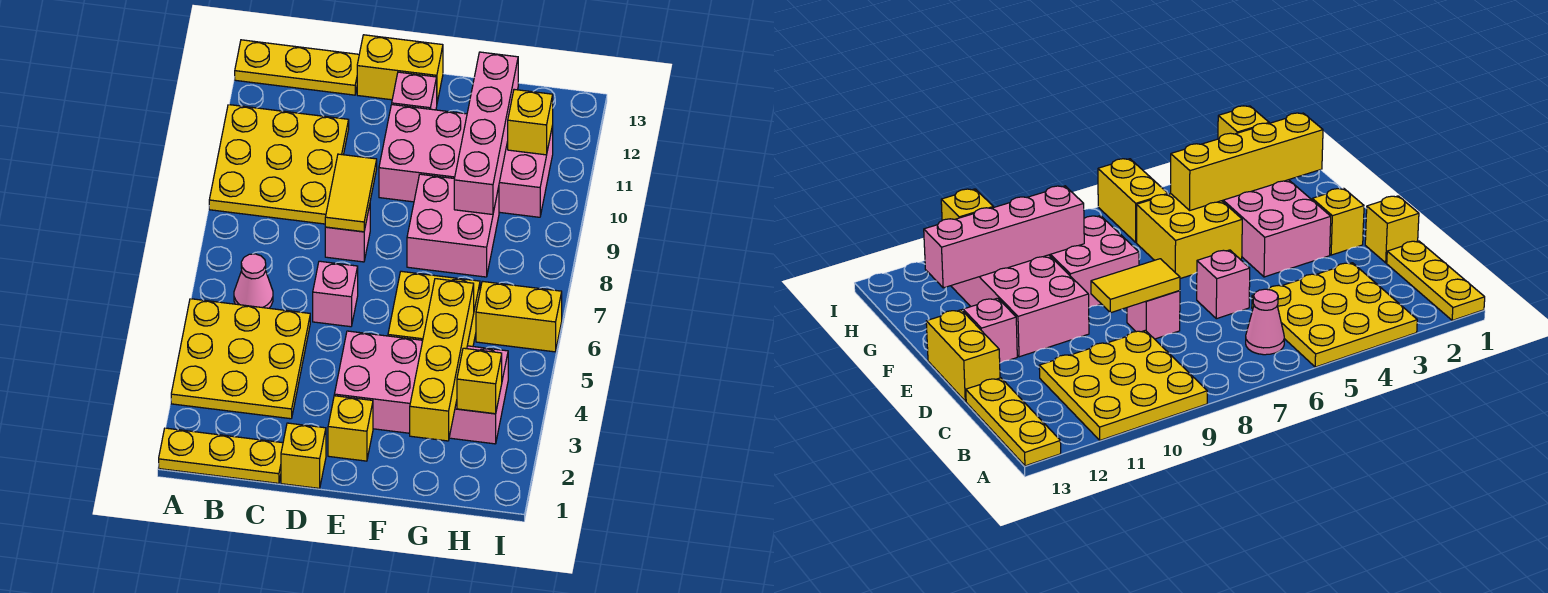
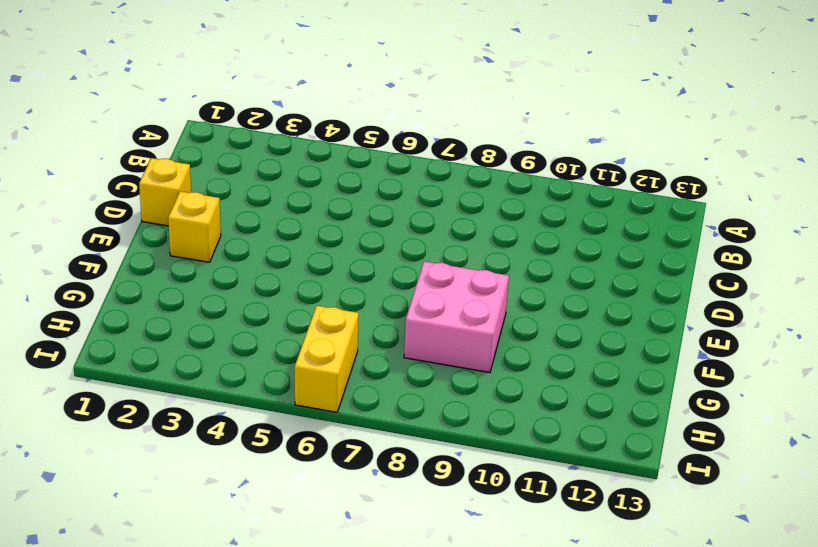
none -> yellow plate A1:C1 level 1
none -> yellow plate A3:C5 level 1
none -> yellow plate A9:C11 level 1

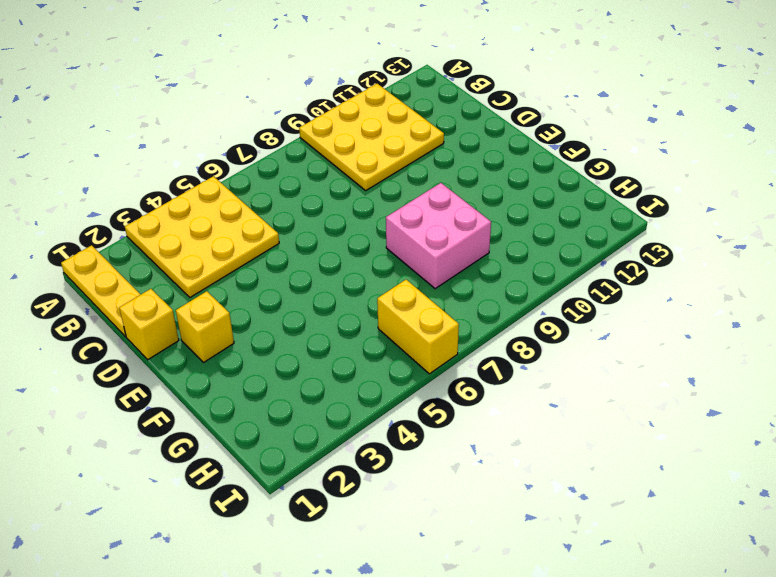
none -> yellow plate A13:C13 level 1
none -> pink cone B6 level 1
none -> pink brick D6 level 1

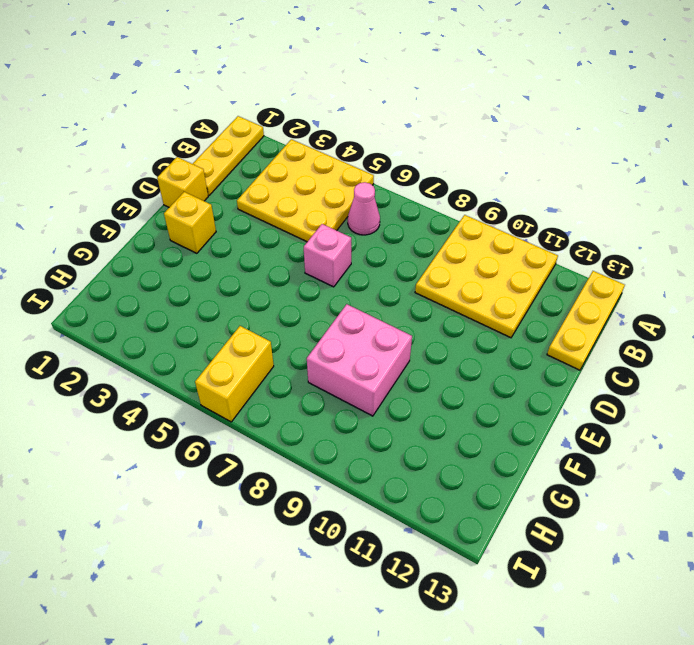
none -> pink brick D8 level 1
none -> yellow brick D13:E13 level 1
none -> pink brick E3:H4 level 1

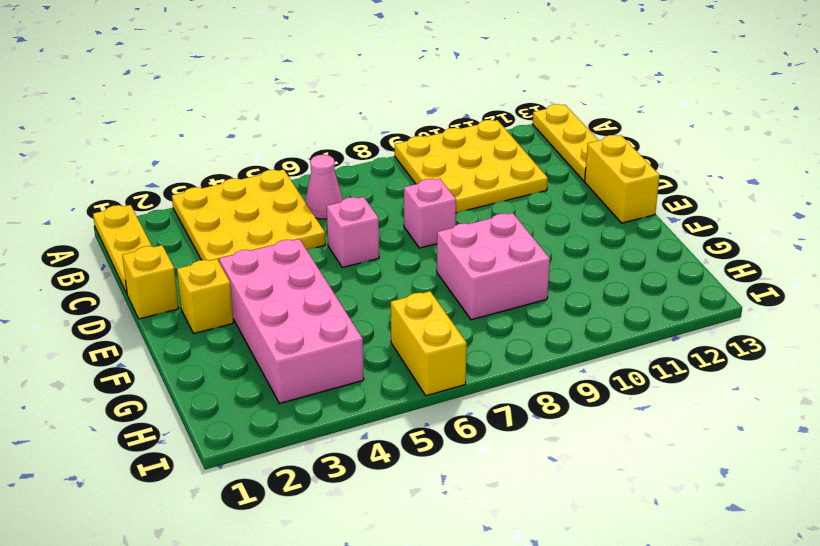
none -> pink brick E10:H11 level 1
none -> pink brick E12 level 1
none -> yellow brick F5:G6 level 1

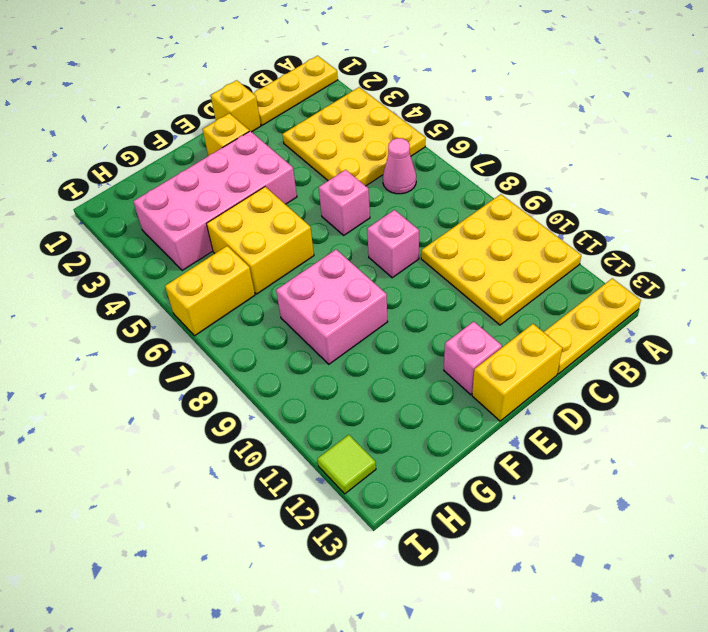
lime tile I12 level 1 -> none
none -> pink brick E10:H11 level 1
none -> yellow tile D8:D9 level 2
none -> yellow brick G2:G5 level 2

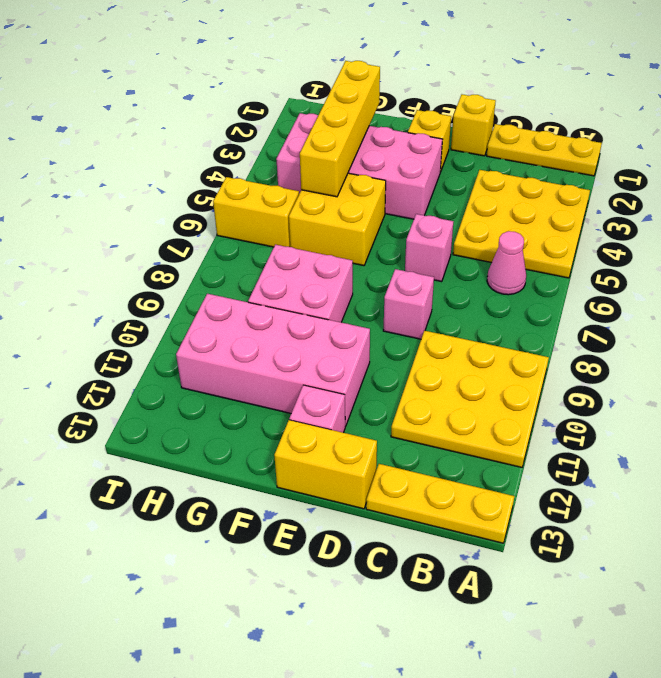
none -> yellow tile D8:D9 level 2
none -> pink brick G9:G12 level 2
none -> yellow brick H3 level 2

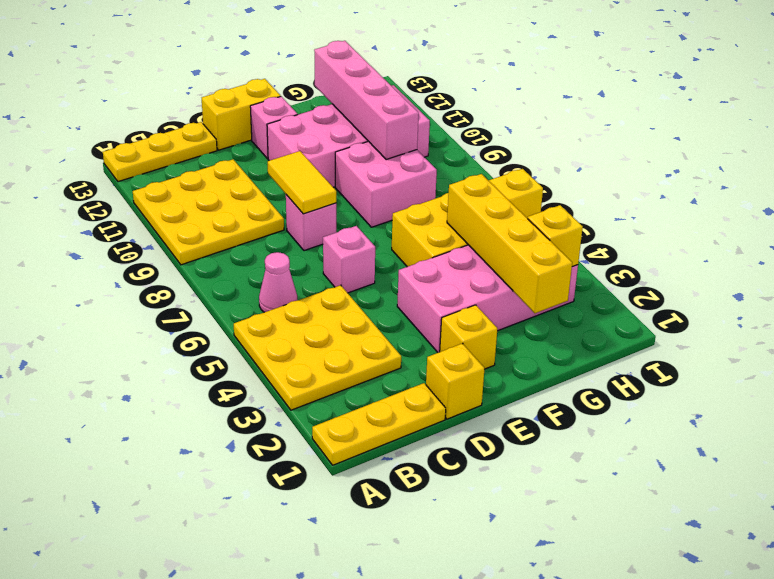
none -> yellow brick H11 level 2

